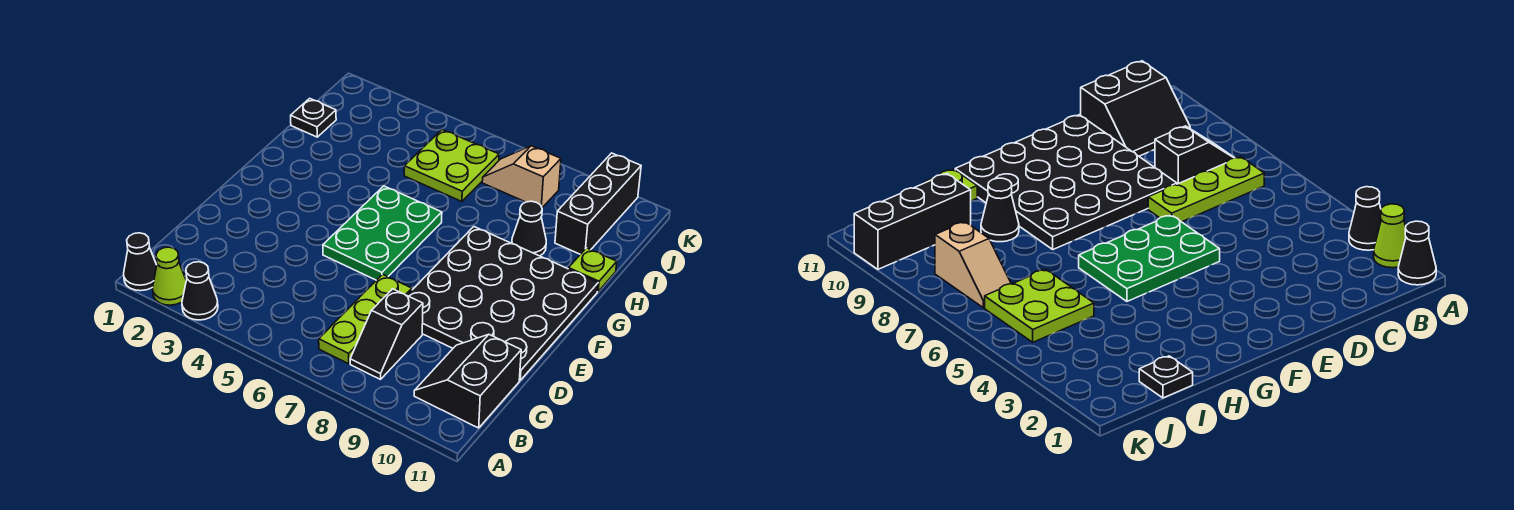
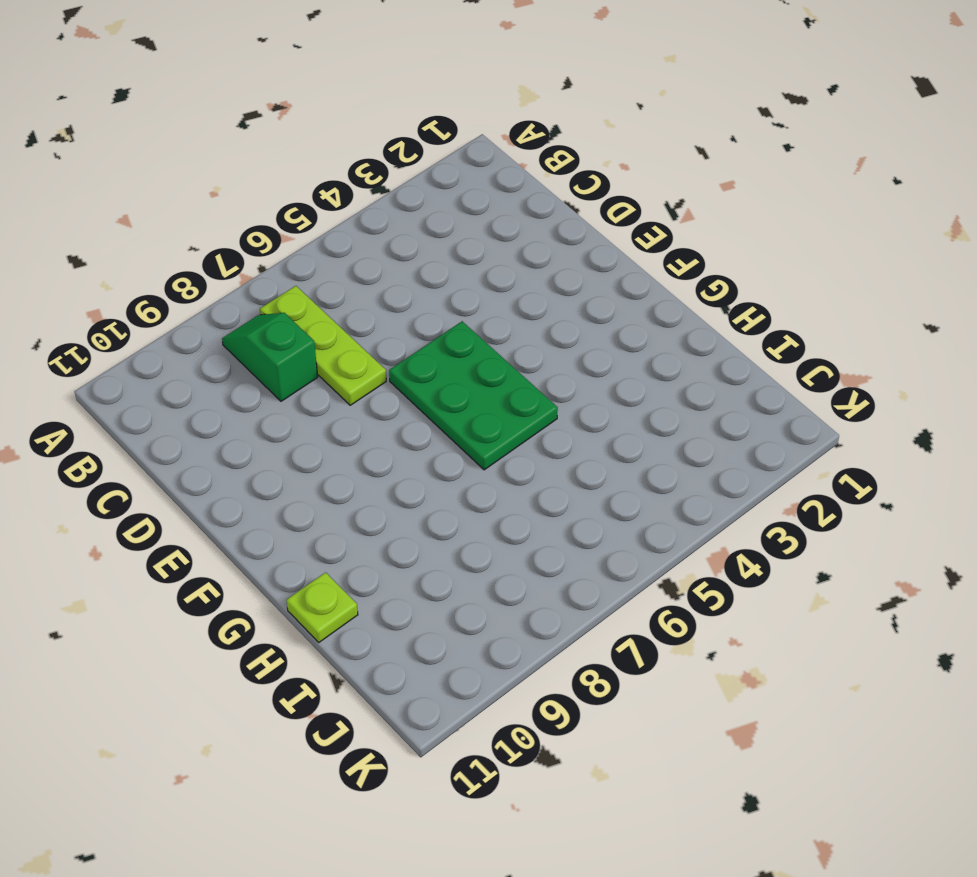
green slope B8:C8 level 1 top C -> black slope B8:C8 level 1 top C
none -> black cone A1 level 1
none -> lime cone A2 level 1
none -> black cone A3 level 1

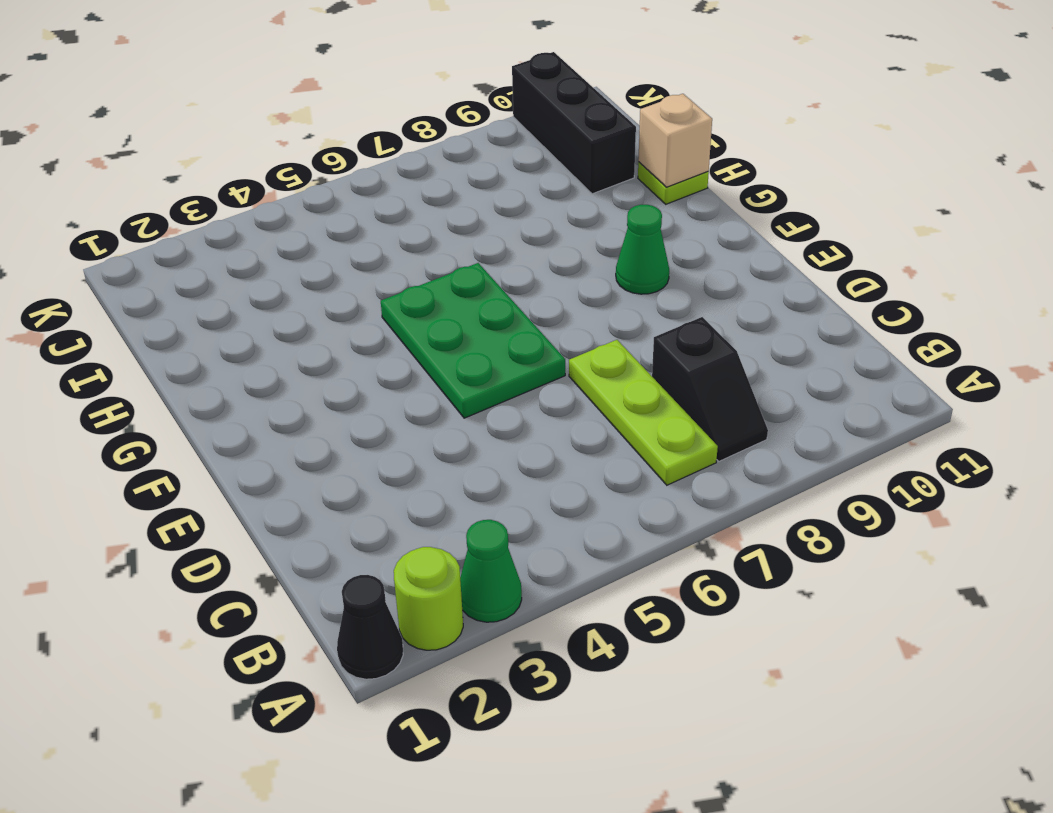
lime round brick A2 level 1 -> lime cone A2 level 1
green cone A3 level 1 -> black cone A3 level 1
green cone F9 level 1 -> black plate D8:G11 level 1
tan brick H11 level 2 -> none
none -> black slope B10:C11 level 1 top 11
none -> black cone H9 level 1
none -> black plate I1 level 1

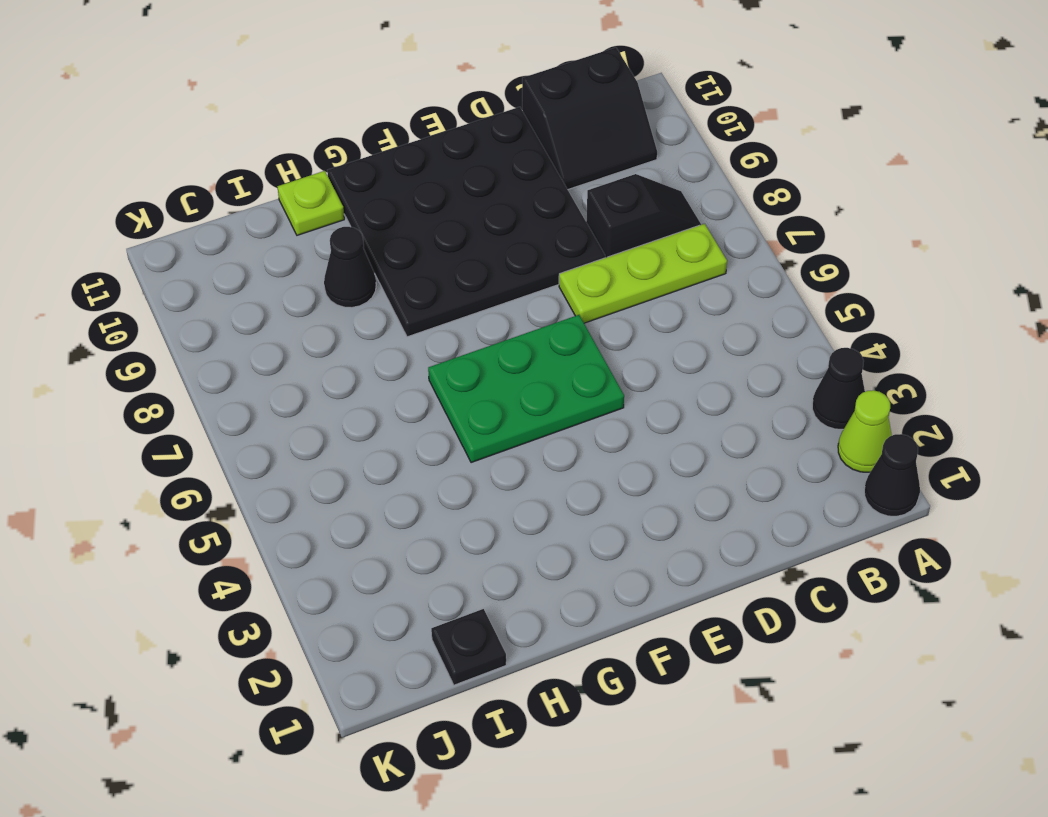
none -> lime plate I5:J6 level 1
none -> black brick I10:K10 level 1
none -> tan slope J7:J8 level 1 top 8

